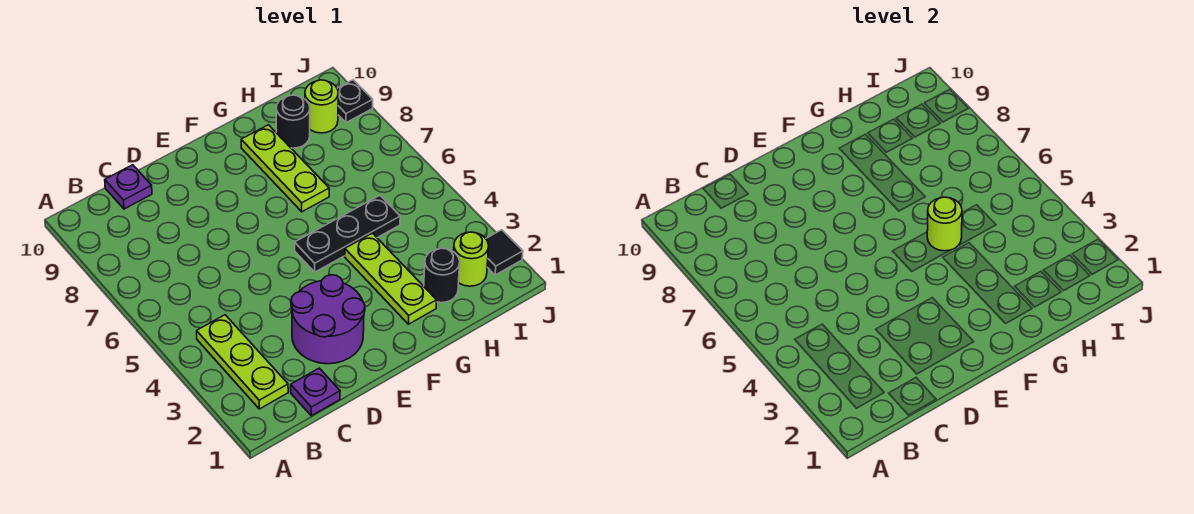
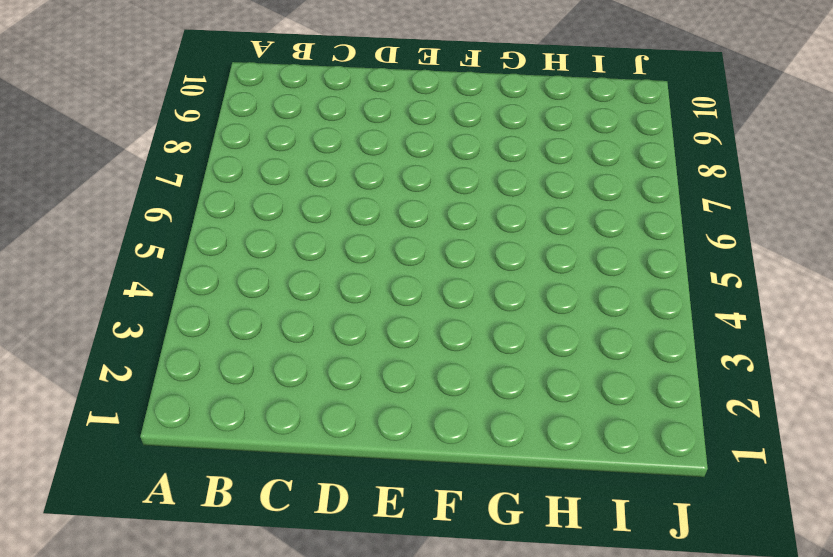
none -> lime plate B2:B4 level 1
none -> purple plate C1 level 1
none -> purple plate C10 level 1

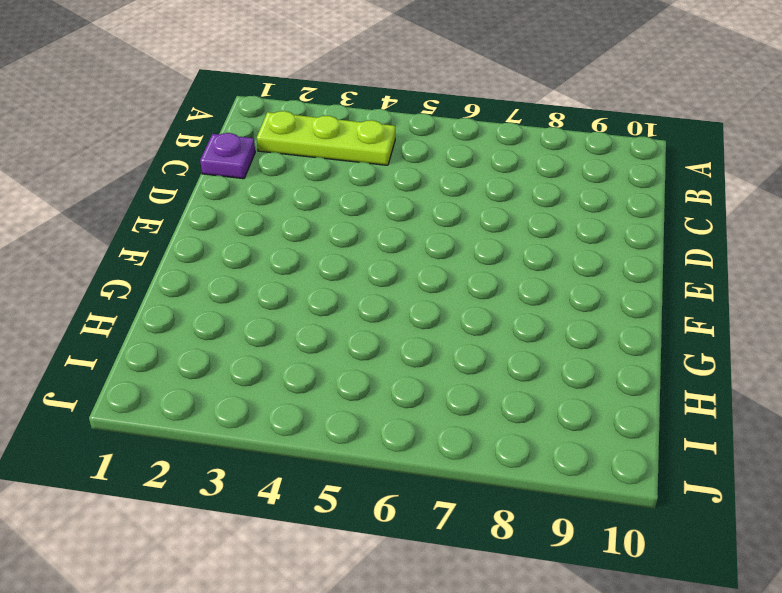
none -> purple plate C10 level 1
none -> purple round brick D2:E3 level 1
none -> black plate F5:H5 level 1

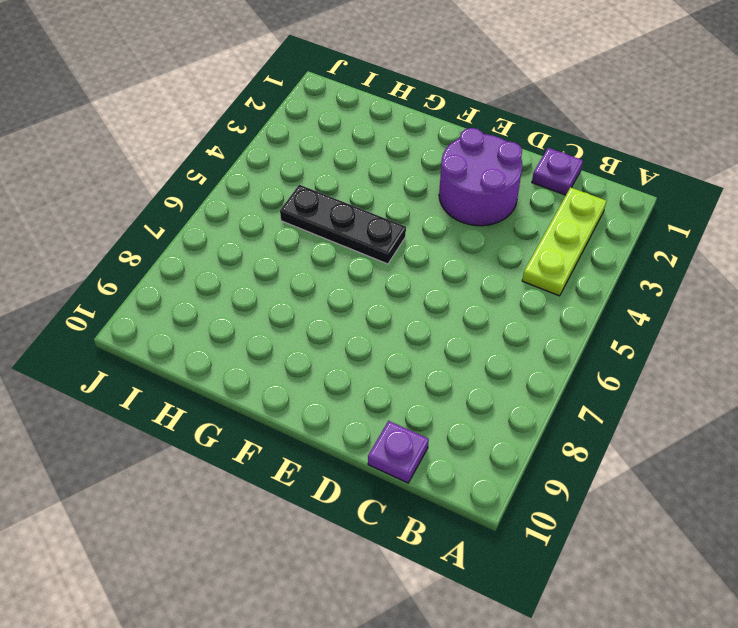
none -> lime plate G2:G4 level 1
none -> lime plate G7:G9 level 1
none -> black round brick H2 level 1

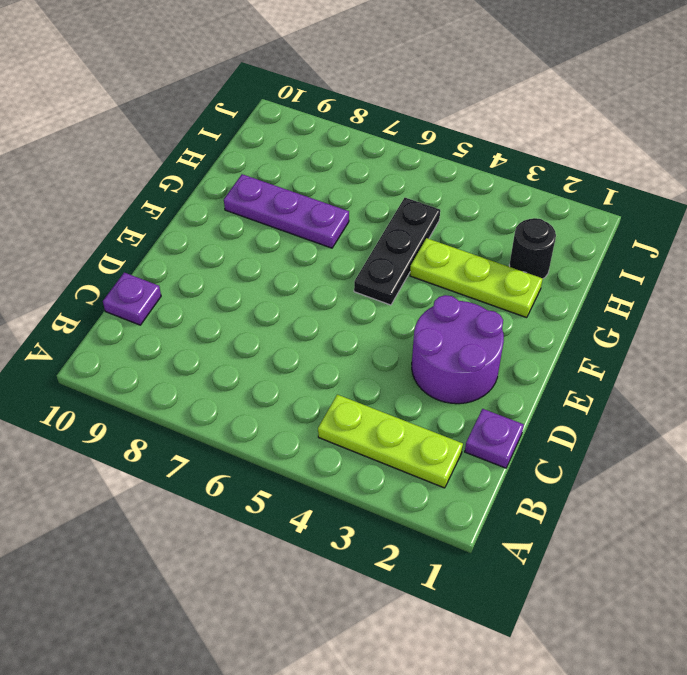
purple plate G7:G9 level 1 -> lime plate G7:G9 level 1
none -> black round brick H9 level 1
none -> lime round brick I2 level 1
none -> lime round brick I9 level 1

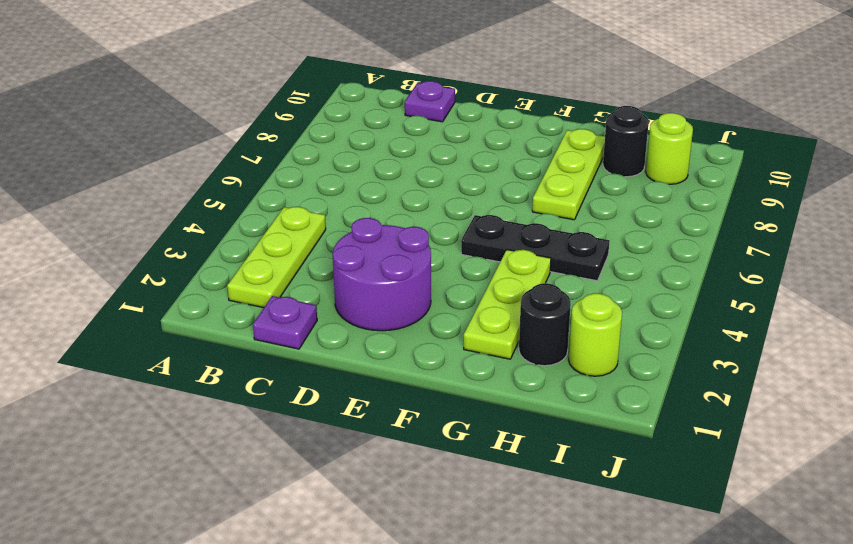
none -> black tile J2 level 1
none -> black plate J9 level 1
none -> lime round brick G5 level 2

